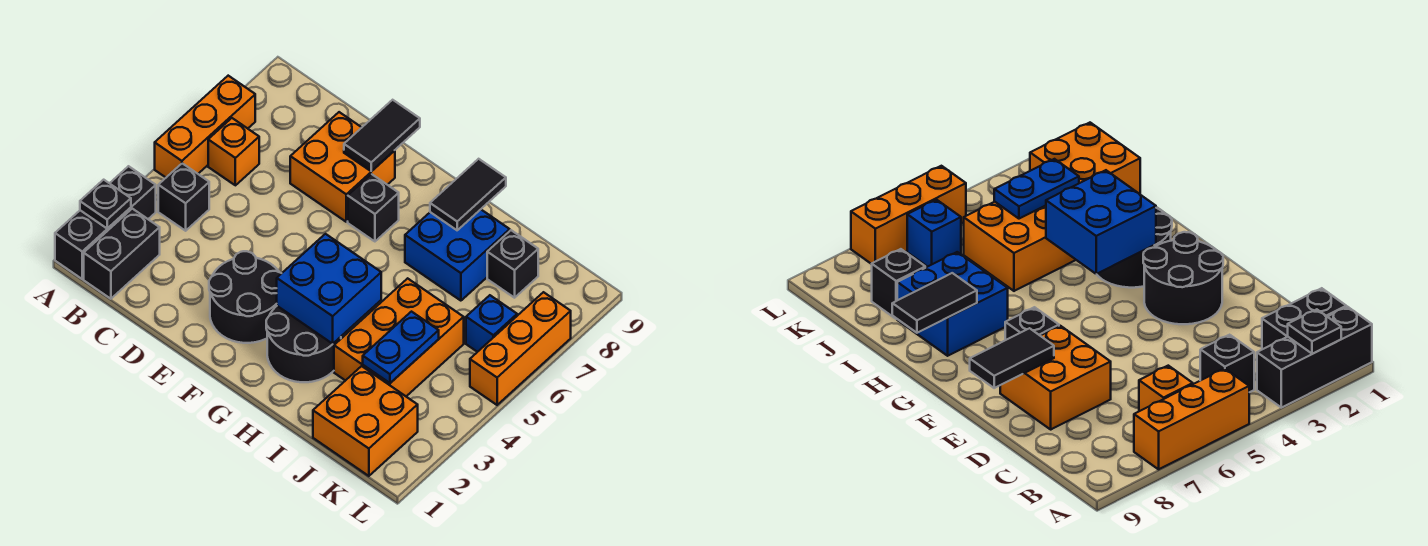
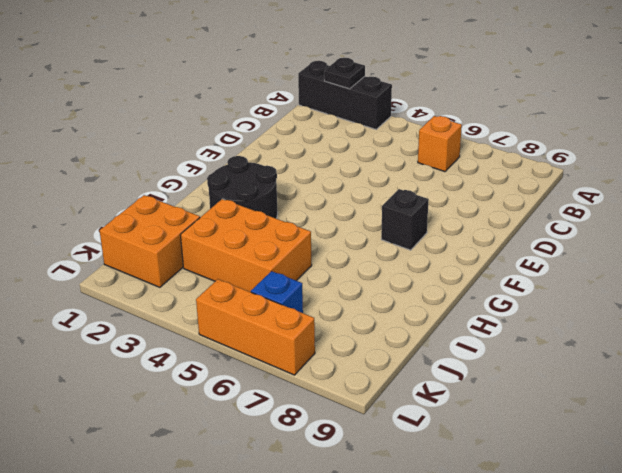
none -> orange brick A5:A7 level 1
none -> black brick B1:B2 level 1
none -> black brick B4 level 1

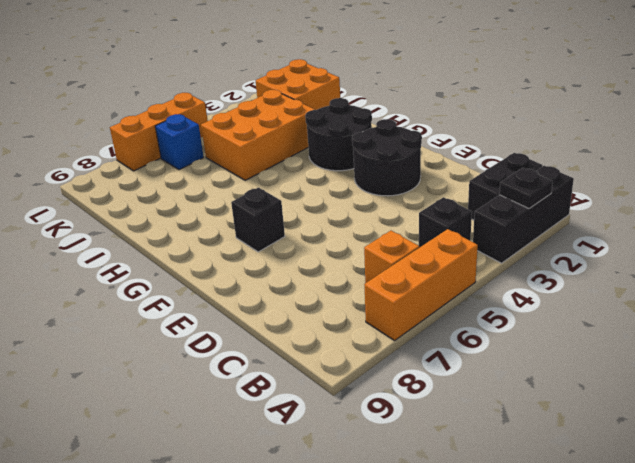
none -> orange brick D7:E8 level 1
none -> blue brick H7:I8 level 1
none -> black brick J8 level 1

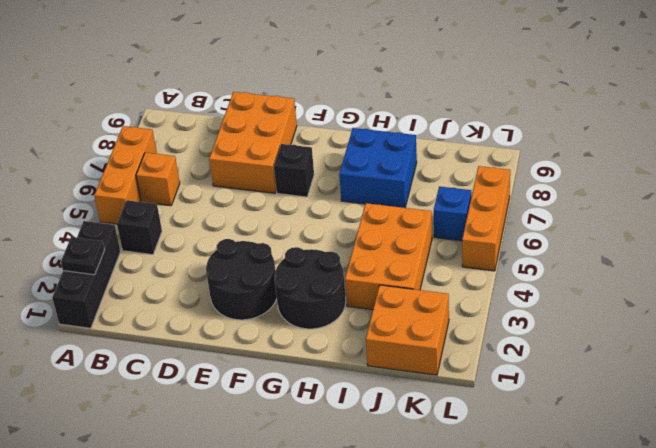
orange brick D7:E9 level 1 -> orange brick D7:E8 level 1
none -> black brick B1:B2 level 1
none -> black brick J8 level 1
none -> black tile E8:E9 level 2

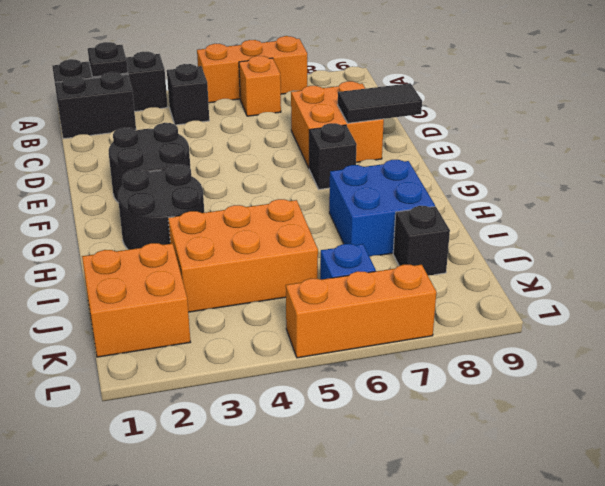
none -> blue brick G3:H4 level 2
none -> black tile H8:H9 level 2
none -> blue plate J3:J4 level 2

